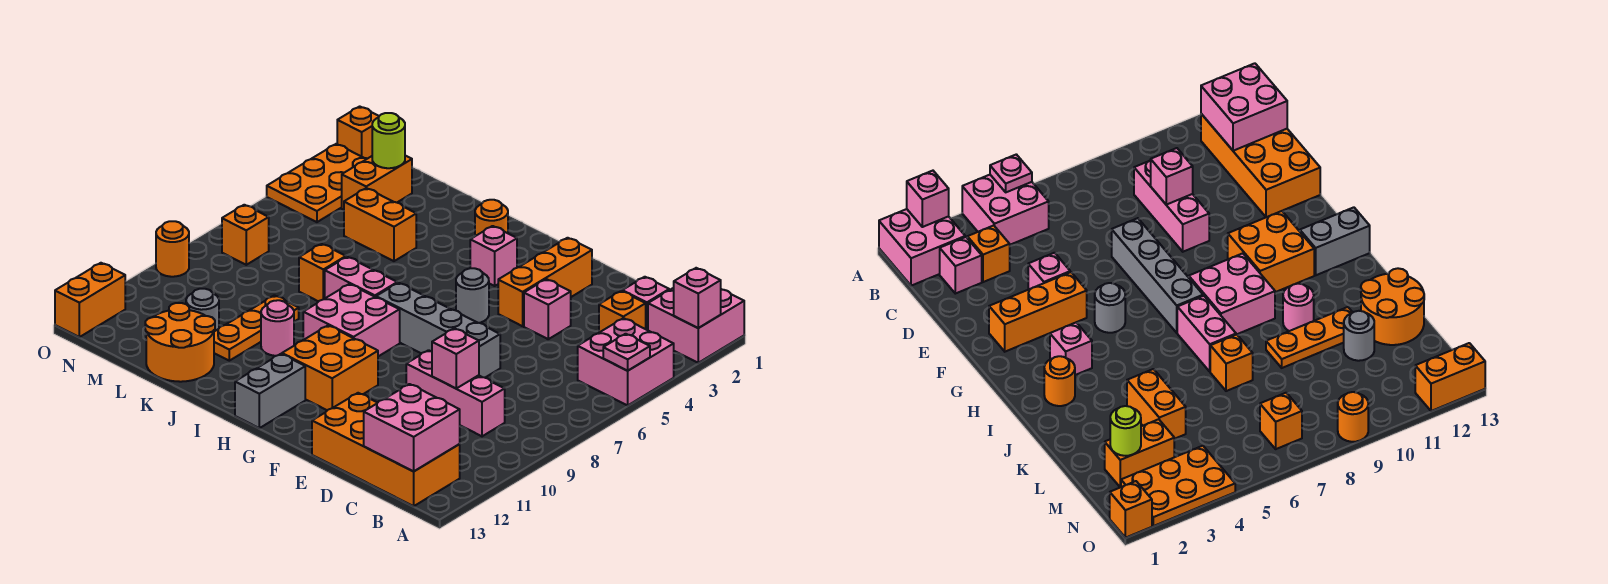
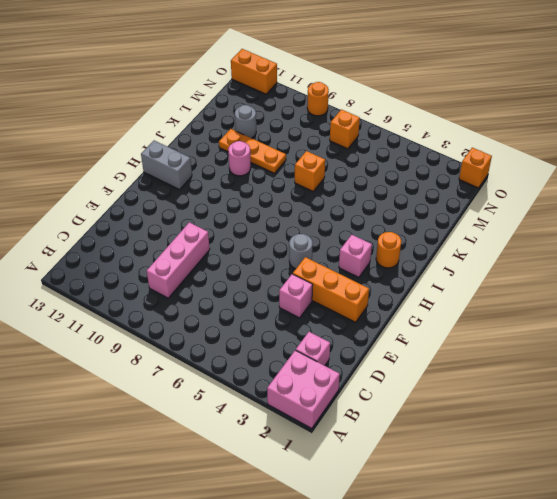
none -> pink brick A4:B5 level 1
none -> orange brick B12:E13 level 1
none -> orange brick C3 level 1
none -> grey brick E7:H7 level 1

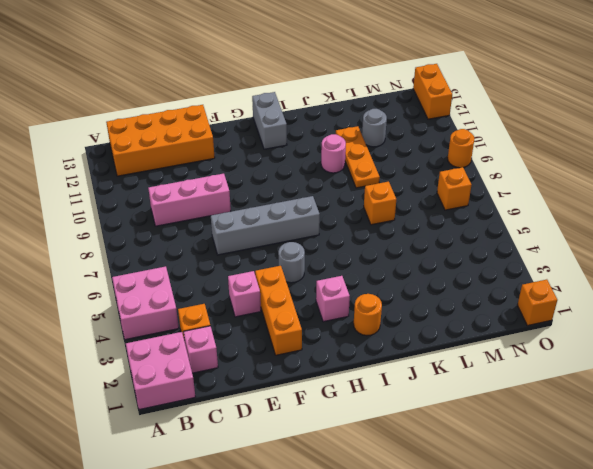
none -> orange brick G10:H11 level 1
none -> pink brick H8:I9 level 1
none -> pink brick I7:J7 level 1
none -> orange brick K4:L4 level 1

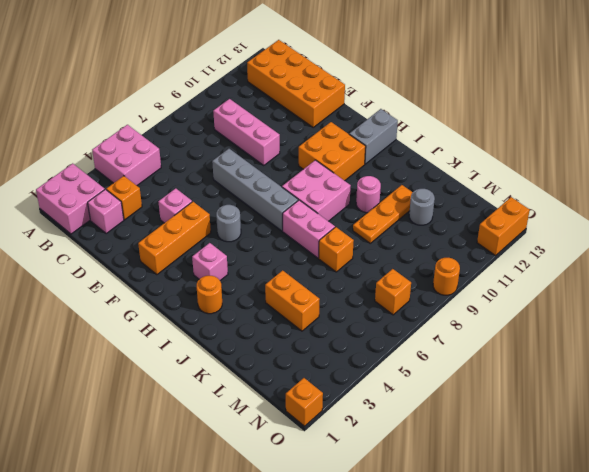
none -> orange round brick K12:L13 level 1
none -> orange brick M2:M3 level 1
none -> orange plate N2:O4 level 1
none -> pink brick A2 level 2

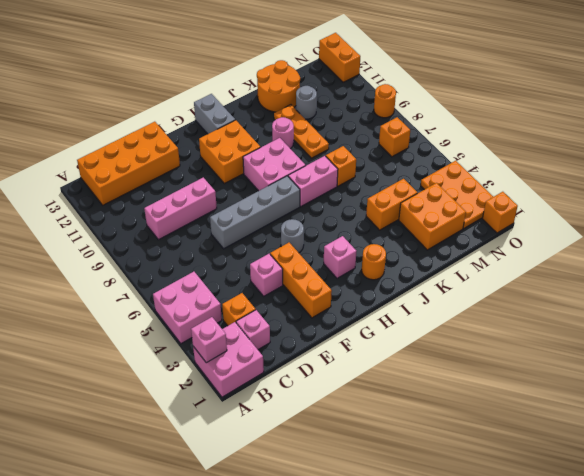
orange brick L2:M3 level 1 -> orange brick M2:M3 level 1
none -> pink plate A5 level 2
none -> pink brick B12:C13 level 2
none -> pink brick D9 level 2
none -> lime round brick M2 level 2

